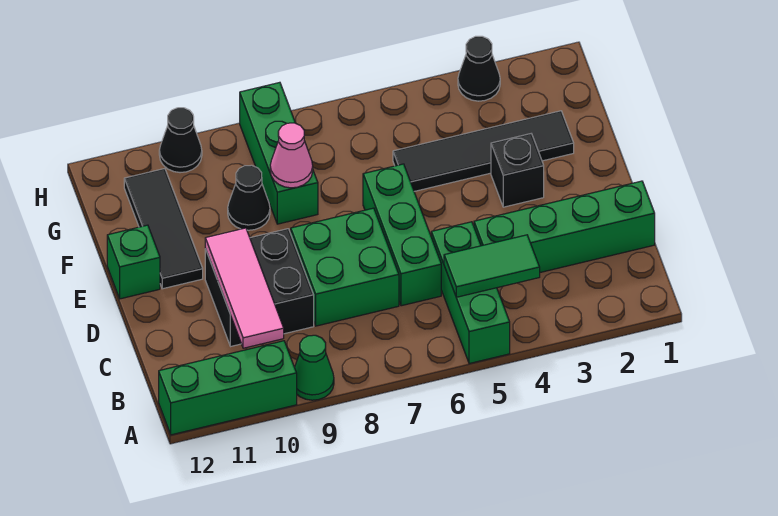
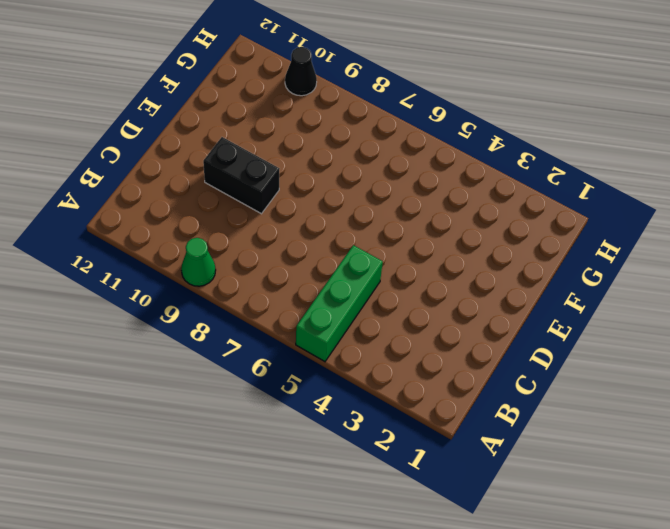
black brick D9:D10 level 1 -> black brick C9:D10 level 1
none -> green brick A10:A12 level 1
none -> green brick C1:C4 level 1
none -> green brick C6:E6 level 1

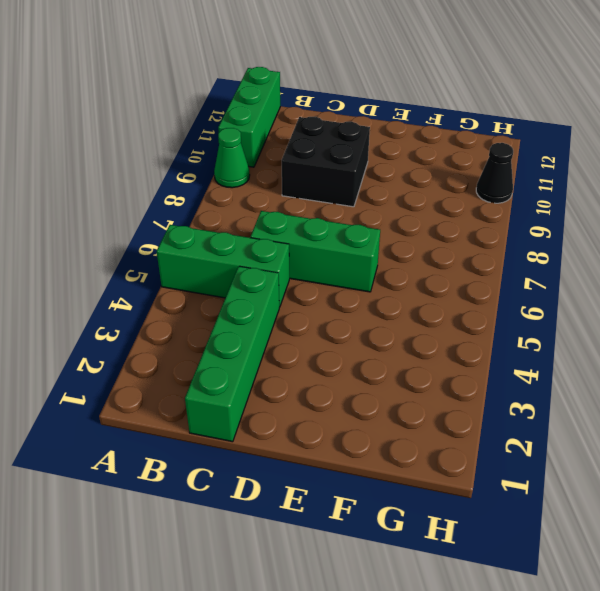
none -> green brick C7:D8 level 1
none -> black brick E3 level 1
none -> black tile E11:G11 level 1

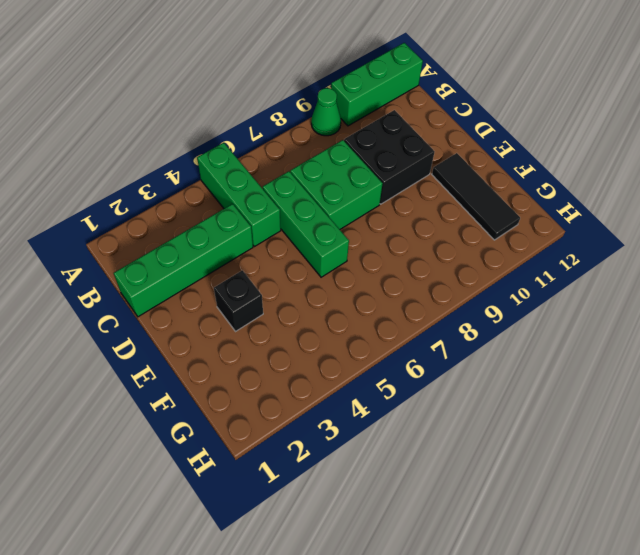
none -> green brick E12 level 1
none -> black tile F2:F5 level 1
none -> green brick F8:H8 level 1

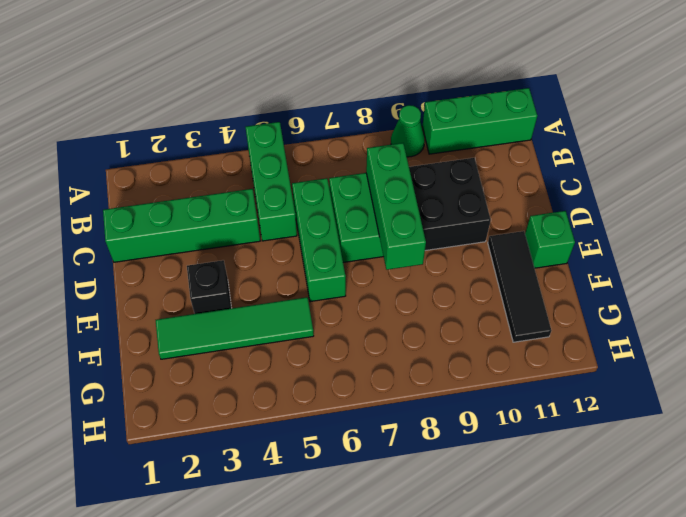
green brick C8:E8 level 2 -> green brick F8:H8 level 1
green tile F2:F5 level 1 -> black tile F2:F5 level 1
none -> black cone F9 level 1
none -> black cone H3 level 1
none -> black cone H10 level 1

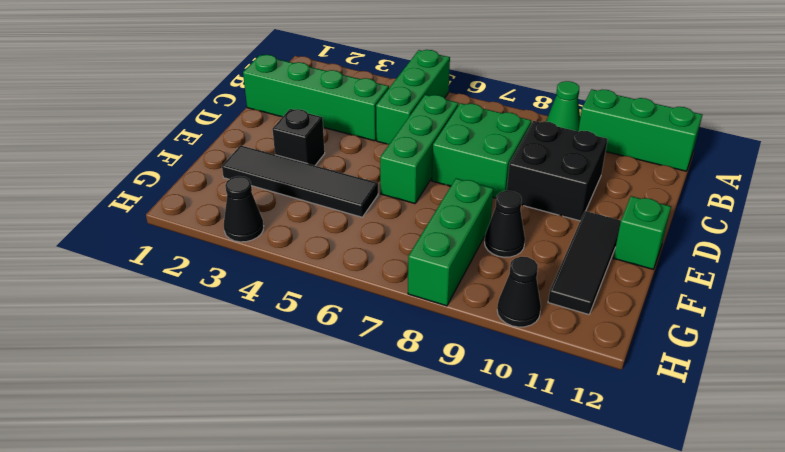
none -> green tile B4:B5 level 2
none -> pink tile B10:D10 level 2
none -> pink cone F8 level 2

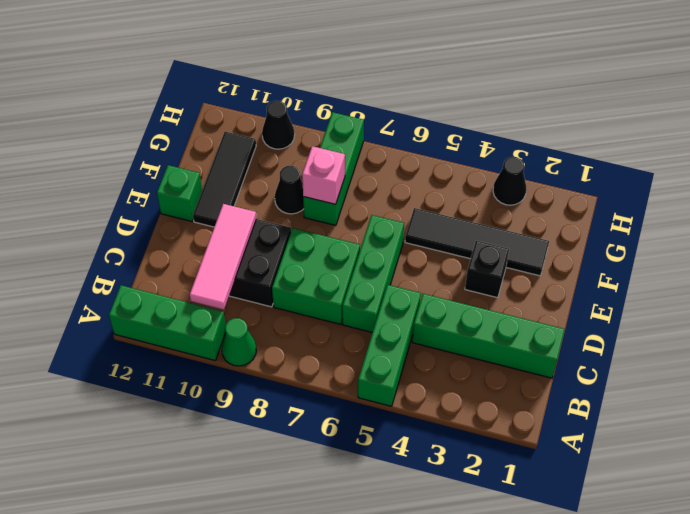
pink brick F8 level 2 -> pink cone F8 level 2
none -> green tile B4:B5 level 2

